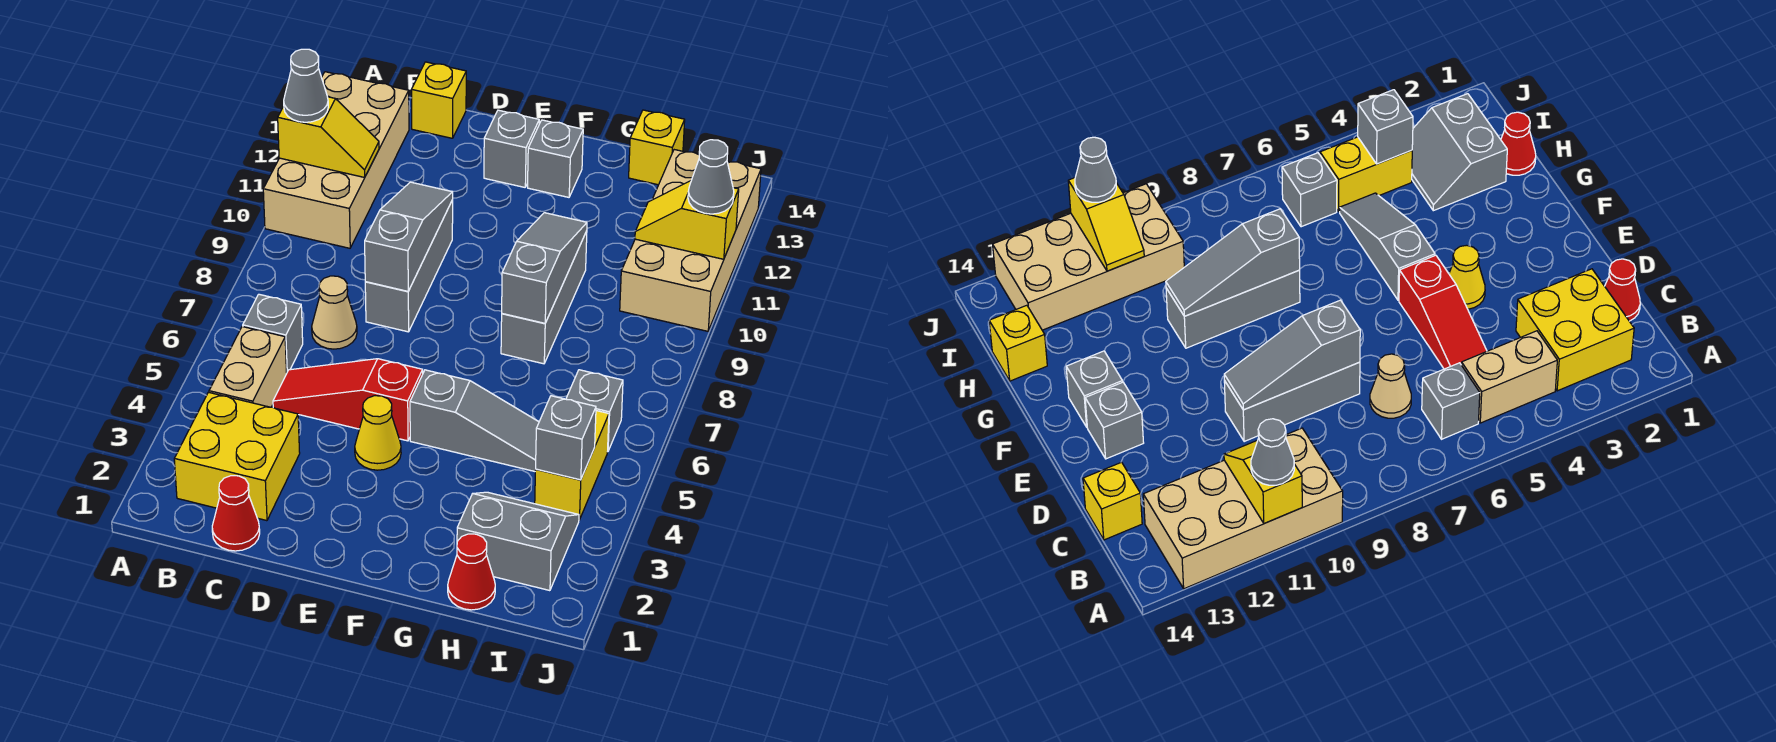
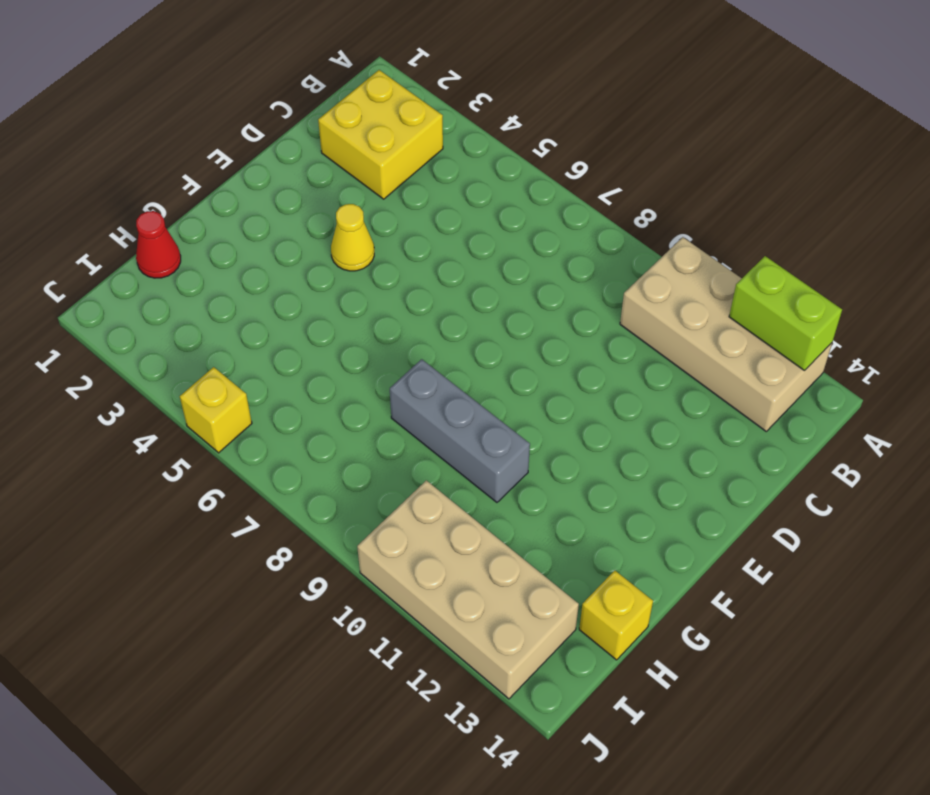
lime brick A12:A13 level 2 -> none
yellow brick J5 level 1 -> yellow brick C14 level 1
none -> tan brick B4:B5 level 1
none -> grey brick B6 level 1
none -> red cone C1 level 1

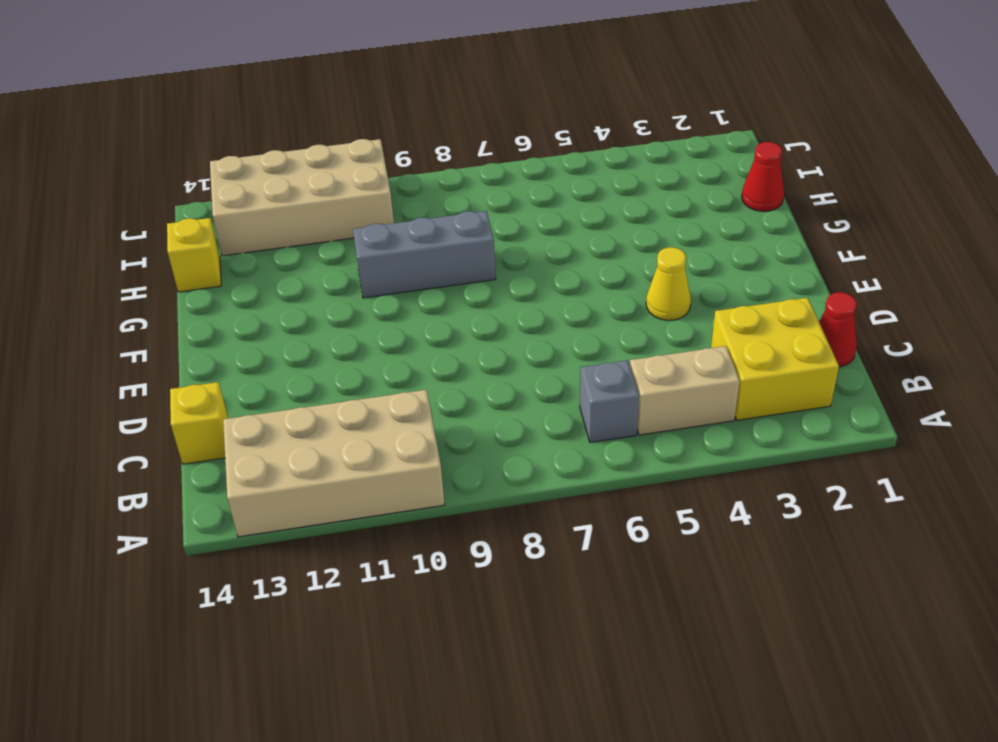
none -> red slope C5:E5 level 1 top E
none -> tan cone C7 level 1
none -> grey brick D8:D10 level 1

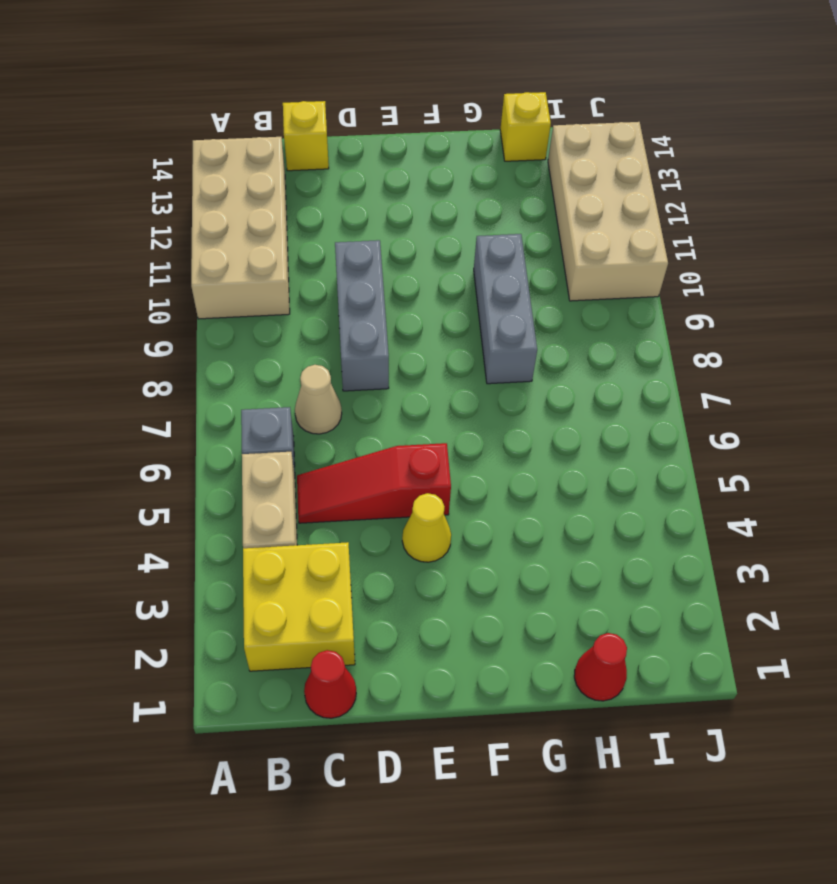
none -> grey brick E13 level 1
none -> grey slope F5:H5 level 1 top F
none -> grey brick F13 level 1

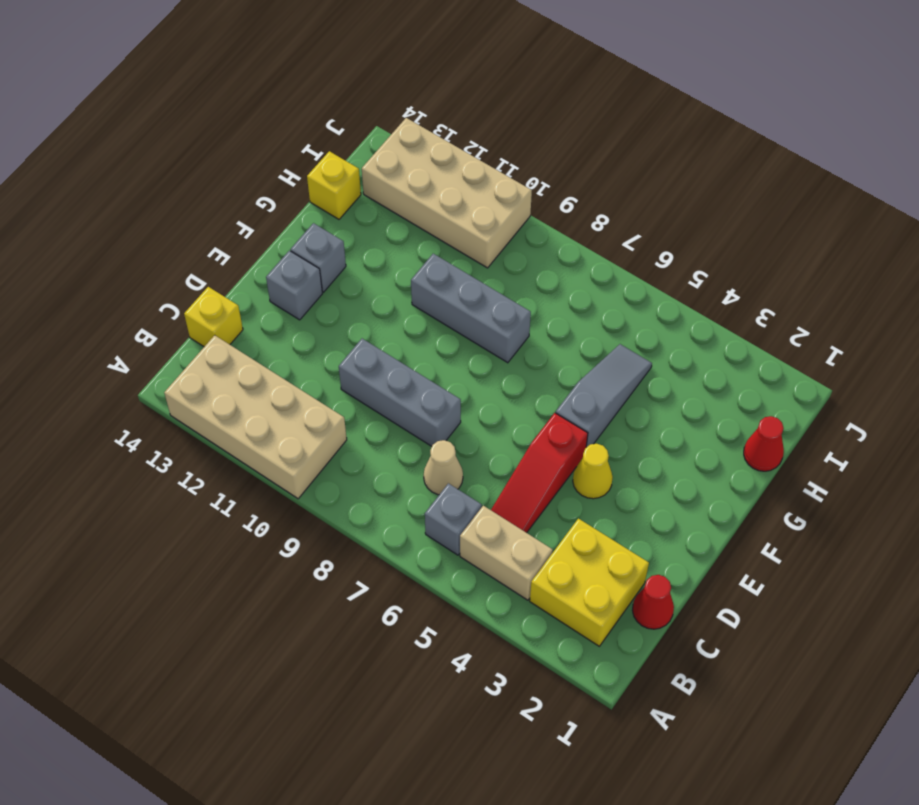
none -> grey slope H2:I3 level 1 top 2
none -> yellow brick I4:I5 level 1
none -> grey brick I6 level 1

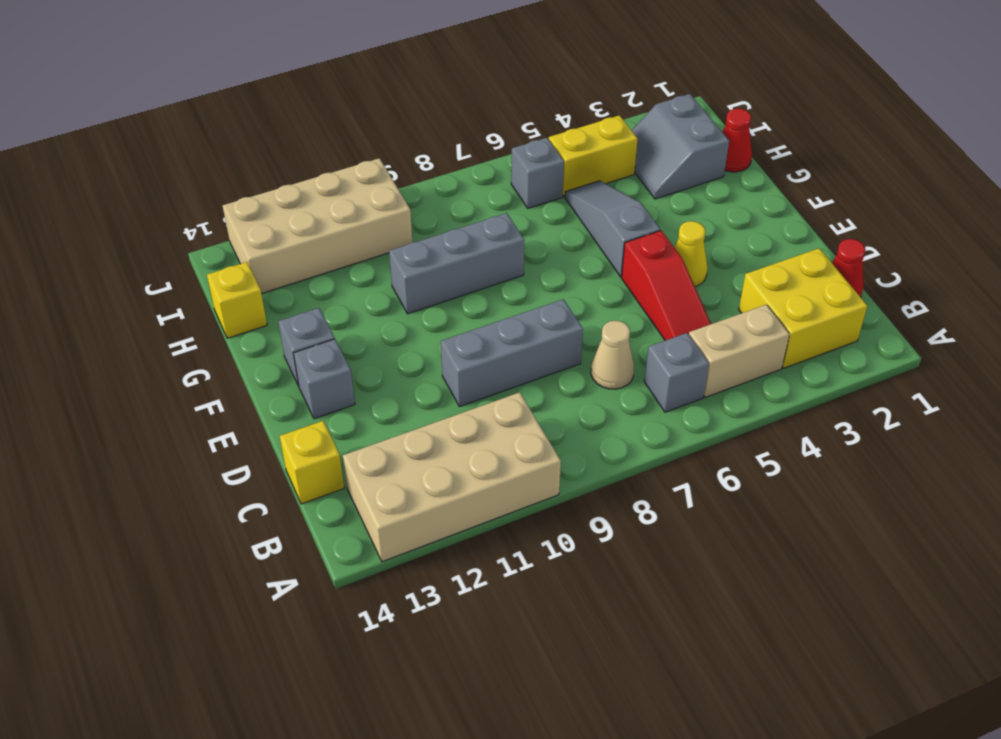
none -> yellow slope A11:B11 level 2 top A
none -> grey slope D8:D10 level 2 top 8
none -> grey slope G8:G10 level 2 top 8

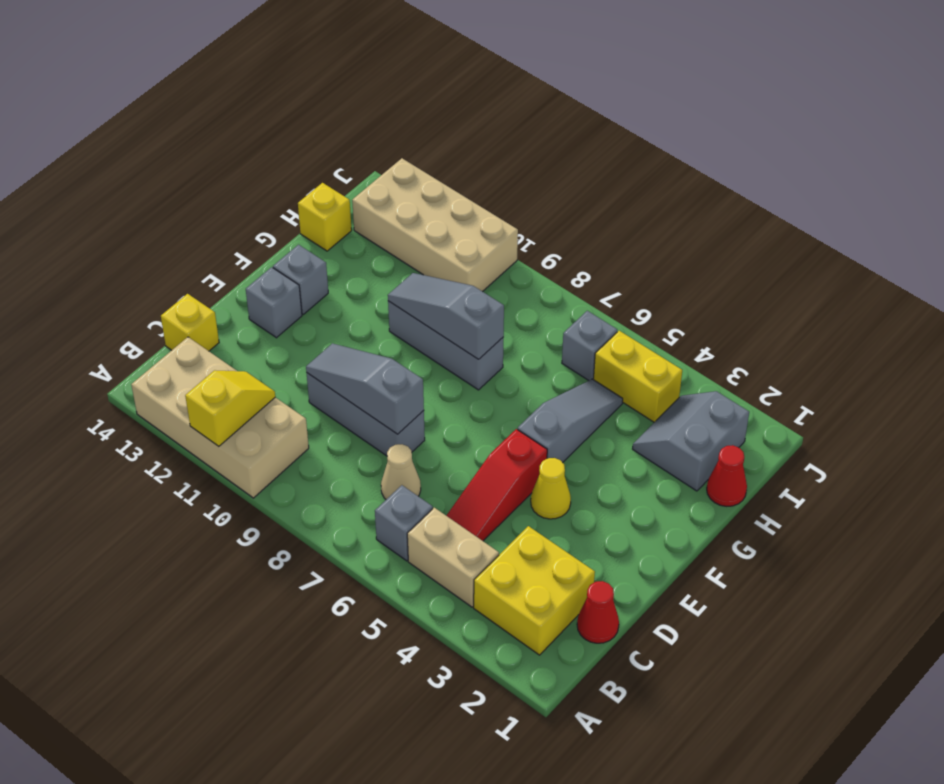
none -> grey brick I4 level 2
none -> yellow slope I11:J11 level 2 top J
none -> grey cone A11 level 3

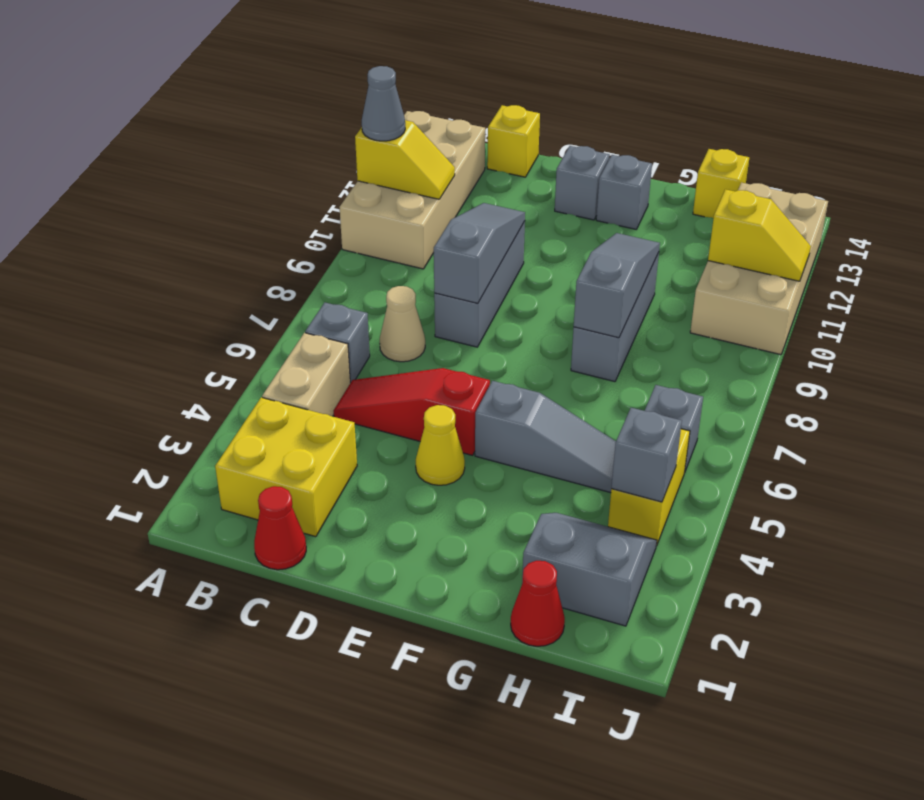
yellow slope I11:J11 level 2 top I -> yellow slope I11:J11 level 2 top J
none -> grey cone J11 level 3

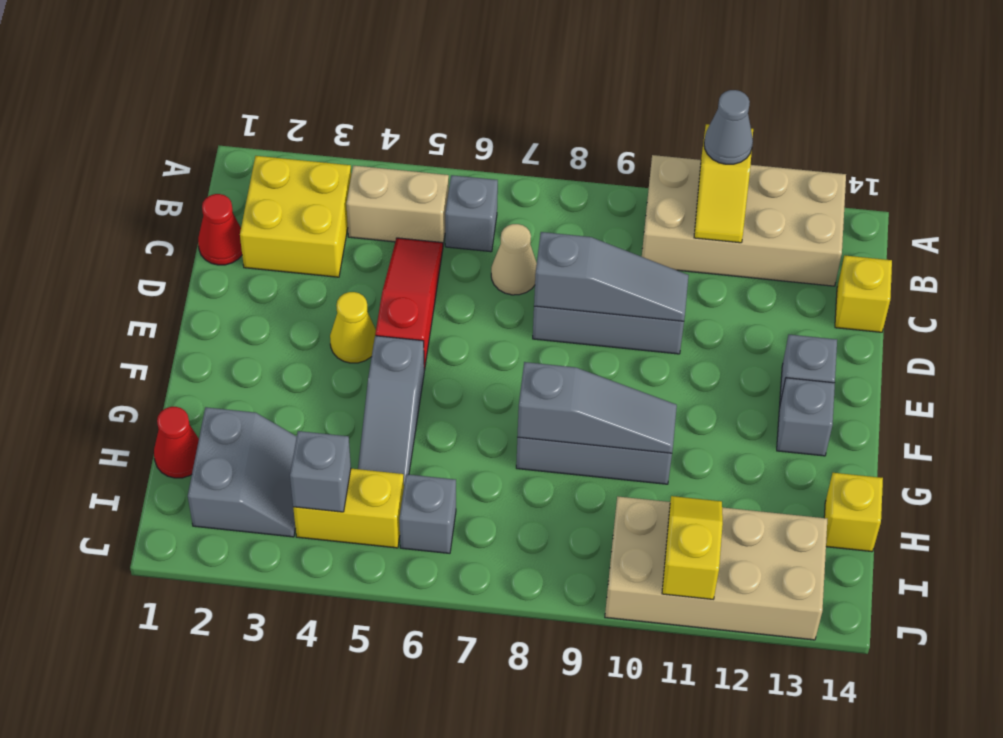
none -> grey cone J11 level 3

